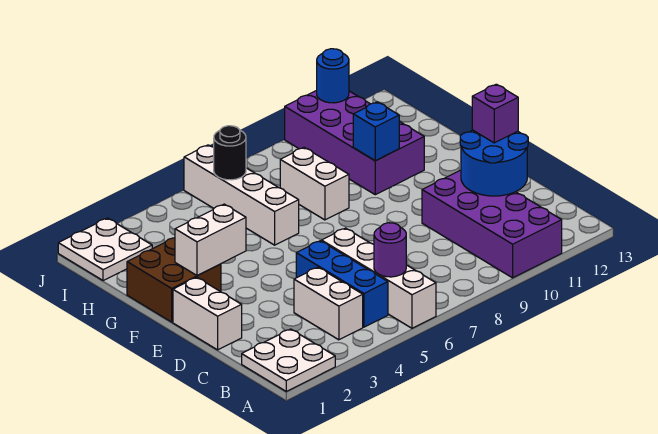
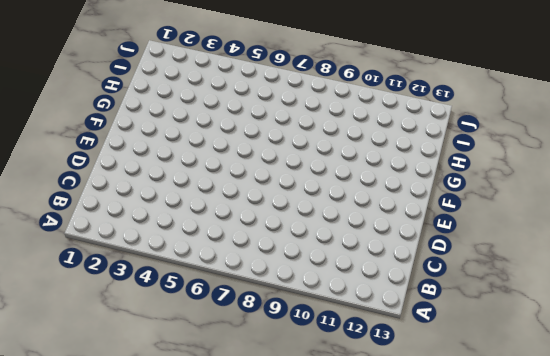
none -> white plate A1:B2 level 1
none -> white brick A6:D6 level 1
none -> purple brick A10:D11 level 1

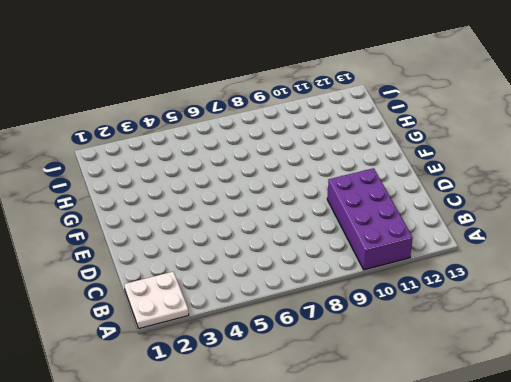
none -> white brick A6:D6 level 1
none -> white brick B4:C4 level 1
none -> blue brick B5:D5 level 1

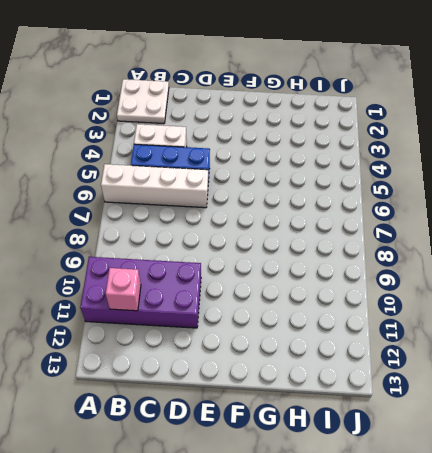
pink brick B11 level 2 -> none
none -> white brick D1:E1 level 1
none -> brown brick F1:G2 level 1
none -> white brick G6:J6 level 1

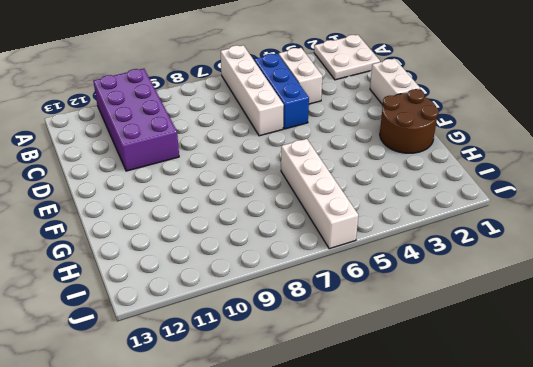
brown round brick F1:G2 level 1 -> brown brick F1:G2 level 1
none -> white brick G8:H8 level 1
none -> purple brick G10:J11 level 1
none -> white plate I1:J2 level 1

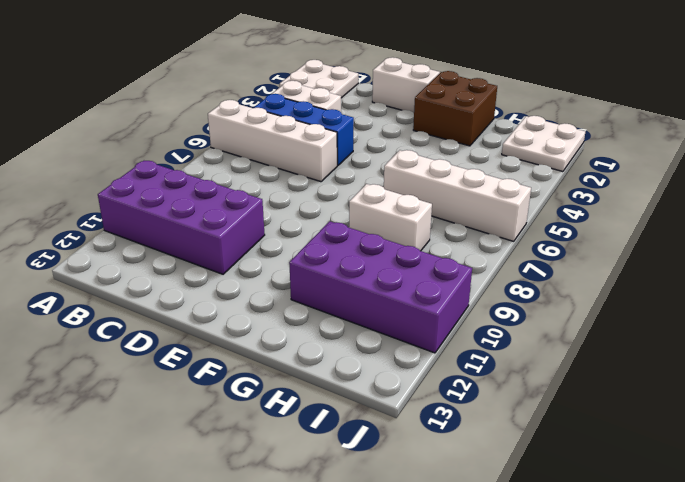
none -> purple round brick B6 level 2
none -> blue round brick C11:D12 level 2
none -> white brick F2:F3 level 2

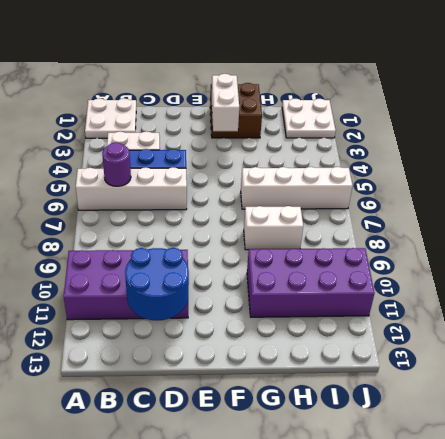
none -> white brick D1:E1 level 1
none -> blue brick G10 level 2
none -> black round brick I6 level 2

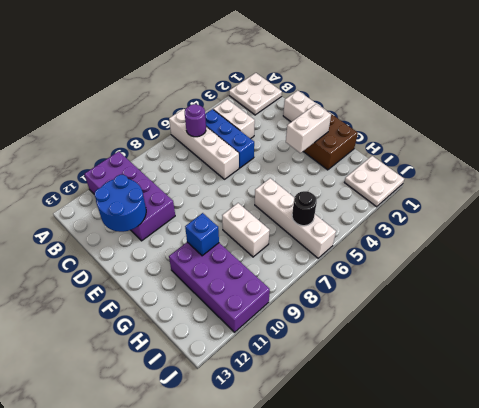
none -> blue round brick J11 level 2
none -> purple brick D12 level 3

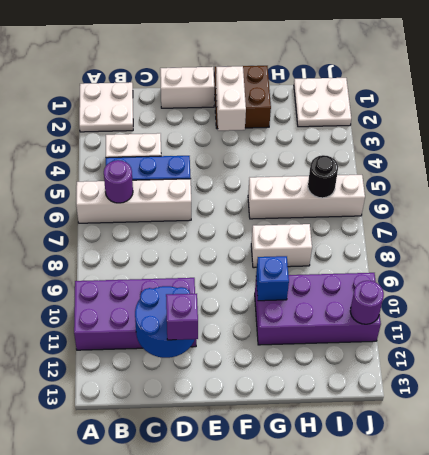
purple round brick J11 level 2 -> blue round brick J11 level 2

